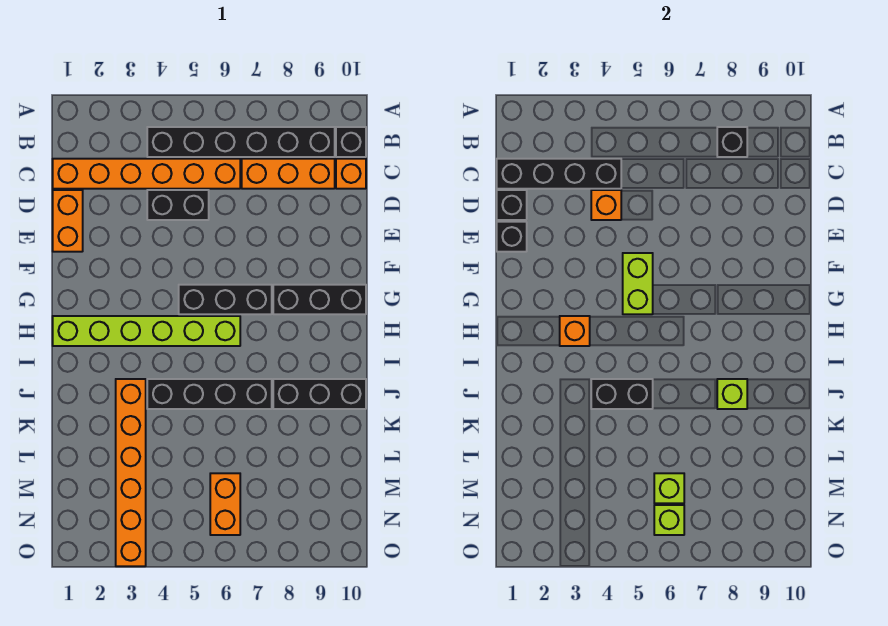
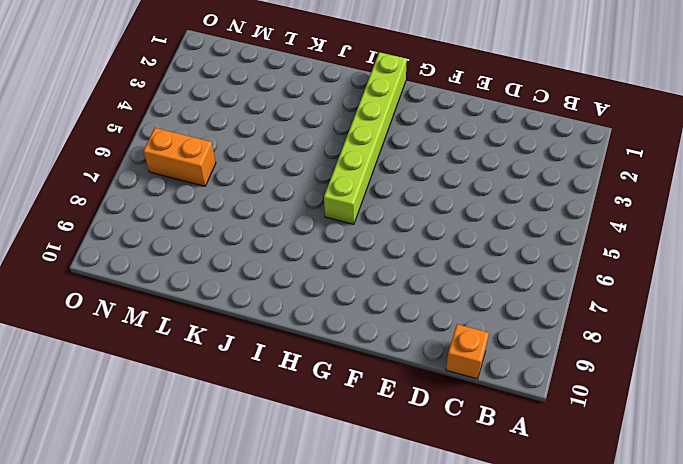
none -> black brick B4:B9 level 1
none -> black brick B10 level 1
none -> orange brick C1:C6 level 1

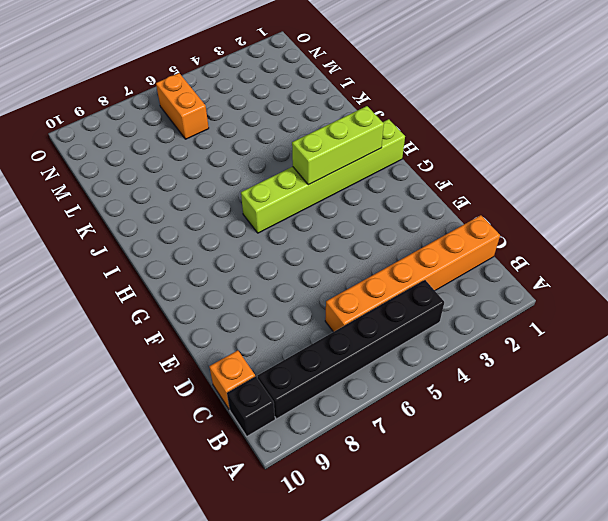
lime brick H2:H4 level 2 -> orange brick H3 level 2
none -> orange brick C7:C9 level 1
none -> orange brick D1:E1 level 1
none -> black brick D4:D5 level 1

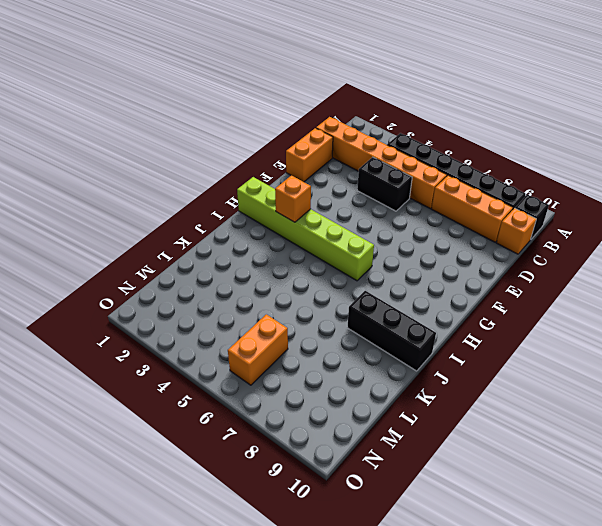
none -> black brick G5:G7 level 1
none -> black brick G8:G10 level 1
none -> orange brick J3:O3 level 1

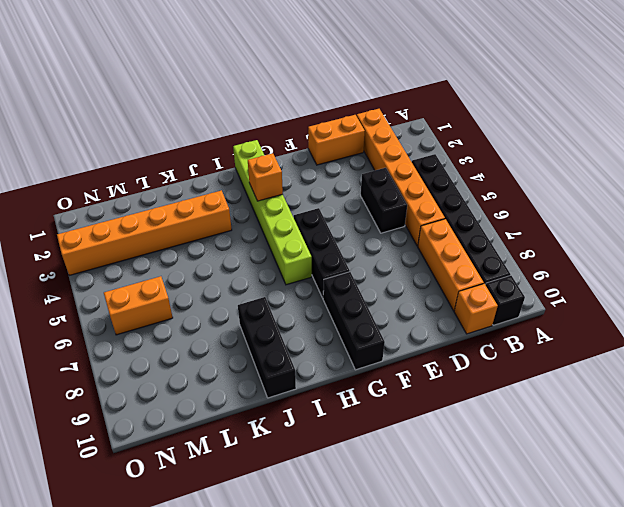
none -> black brick J4:J7 level 1
none -> black brick B8 level 2
none -> black brick C1:C4 level 2

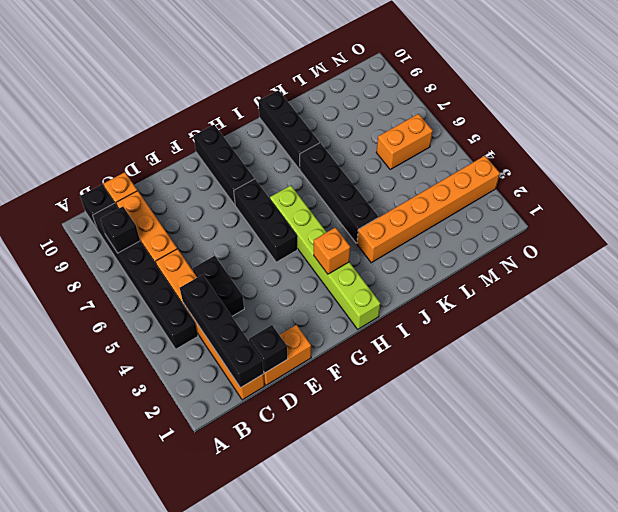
none -> orange brick D4 level 2
none -> black brick E1 level 2
none -> lime brick F5:G5 level 2

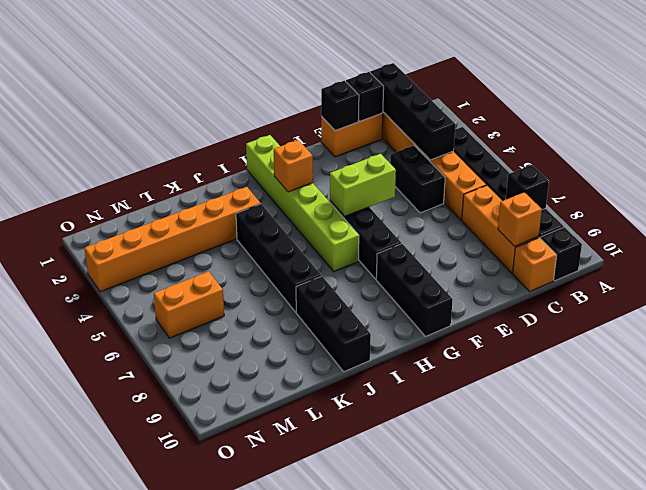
orange brick C9 level 2 -> orange brick D4 level 2
none -> black brick J4:J5 level 2
none -> lime brick J8 level 2
none -> lime brick M6 level 2

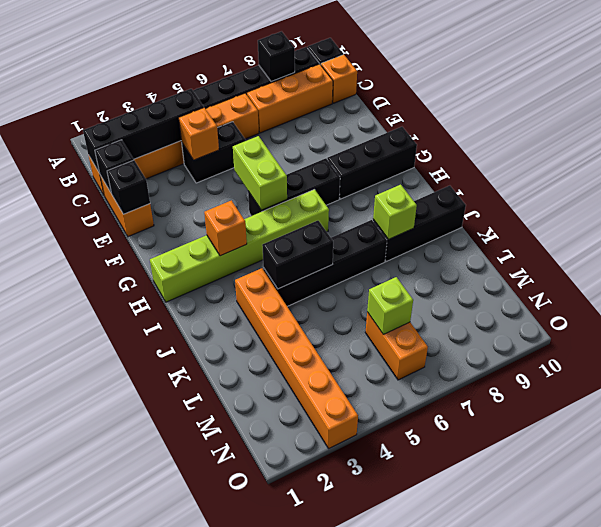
none -> lime brick N6 level 2

